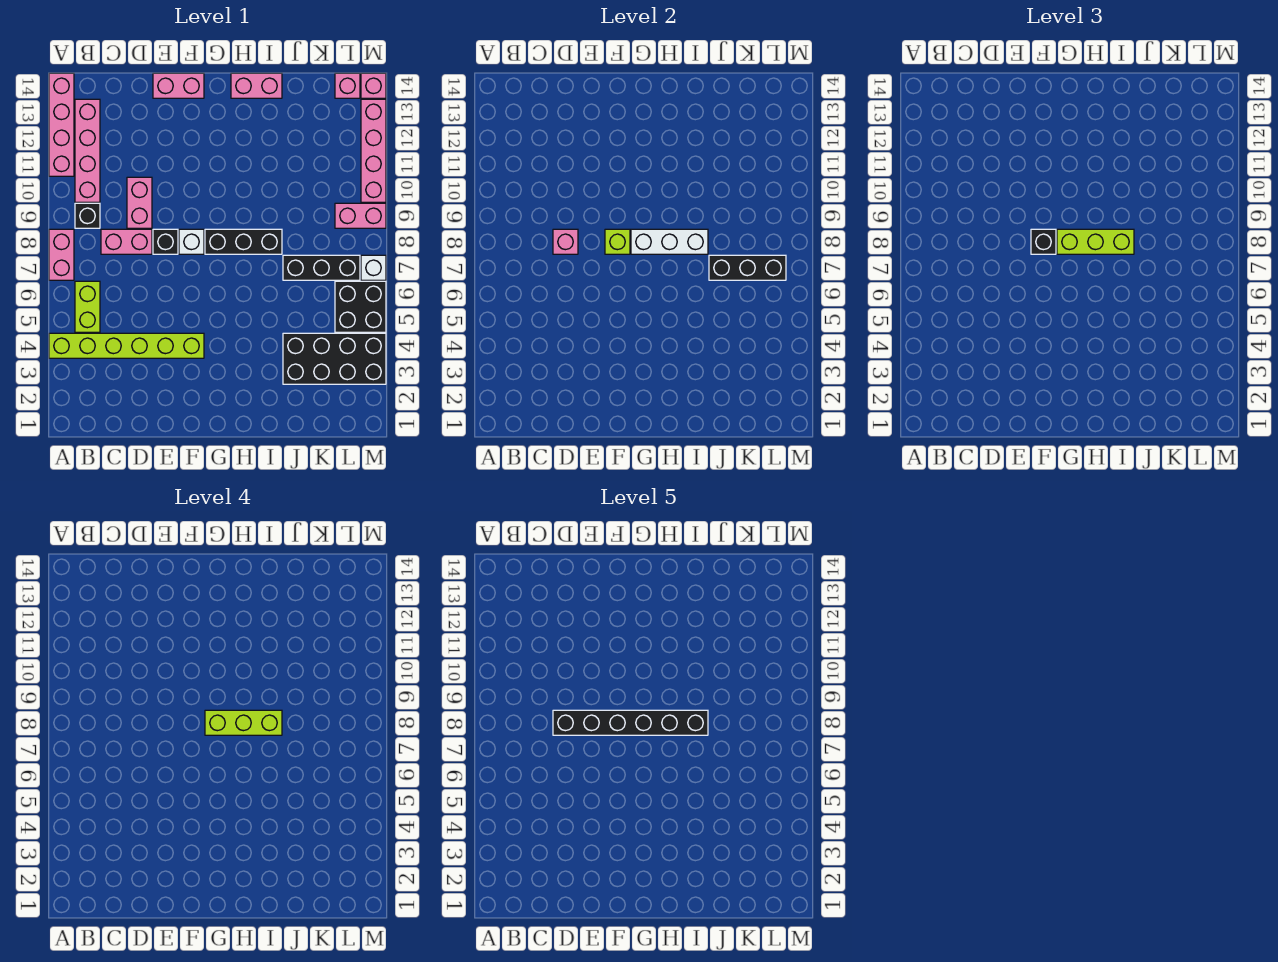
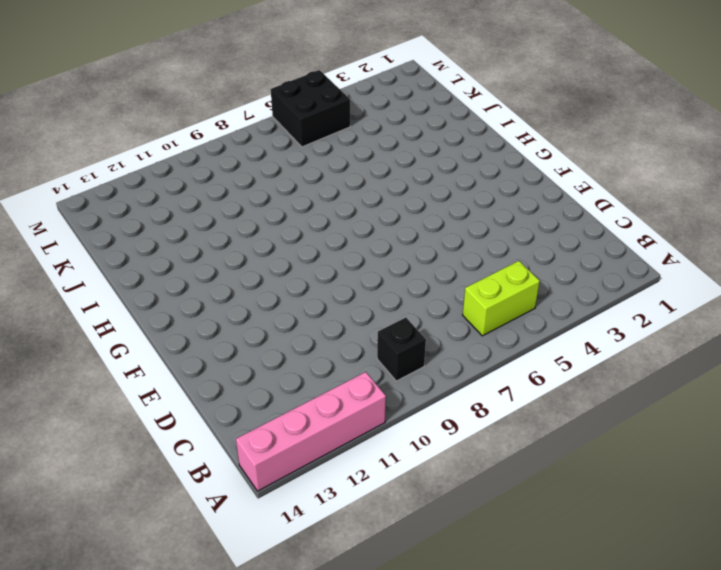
none -> lime brick A4:F4 level 1
none -> pink brick A7:A8 level 1
none -> pink brick B10:B13 level 1

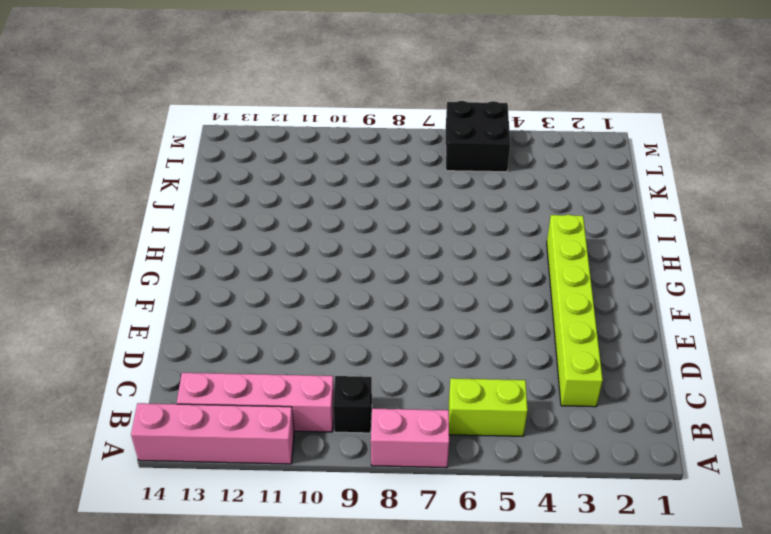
lime brick C3:H3 level 1 -> lime brick A4:F4 level 1
none -> pink brick C8:D8 level 1
none -> pink brick D9:D10 level 1
none -> black brick E8 level 1

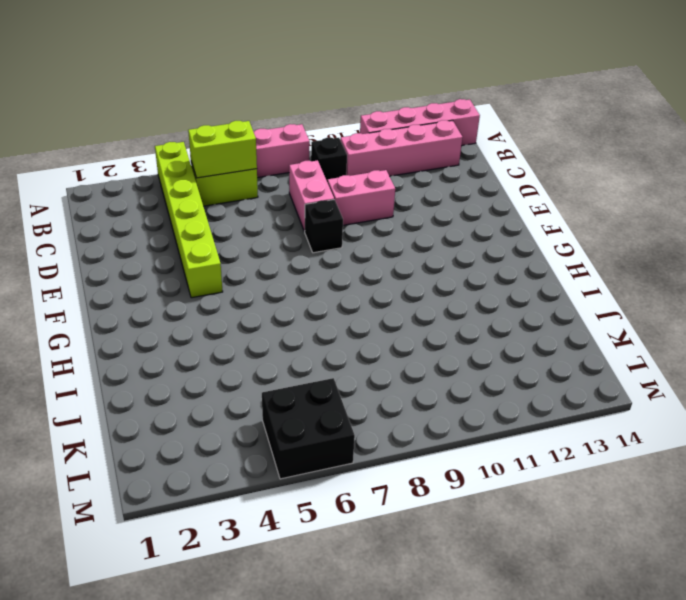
lime brick B5:B6 level 2 -> none
none -> pink brick E14:F14 level 1
none -> white brick F8 level 1
none -> black brick G8:I8 level 1

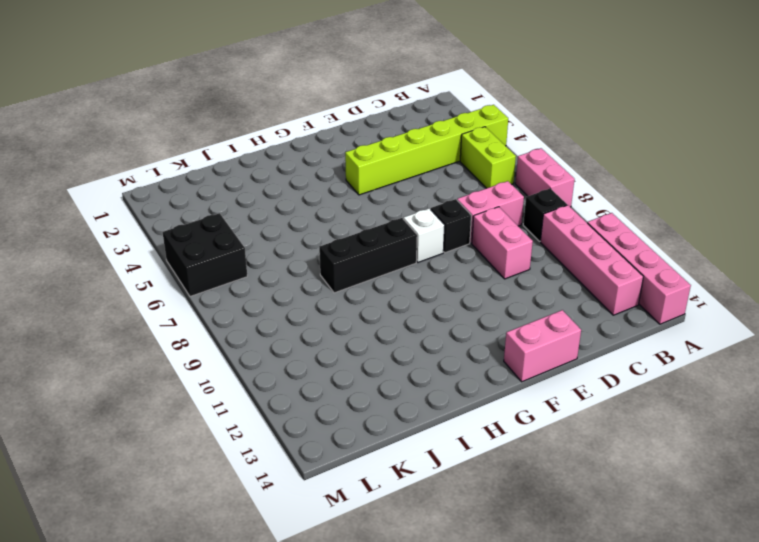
none -> pink brick H14:I14 level 1
none -> black brick J3:M4 level 1
none -> black brick J7:L7 level 1

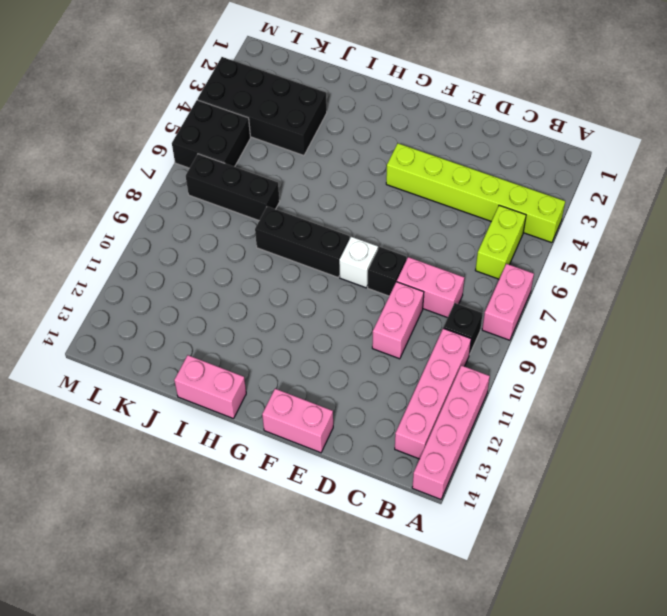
none -> pink brick L9:M9 level 1
none -> pink brick L14 level 1
none -> white brick M7 level 1

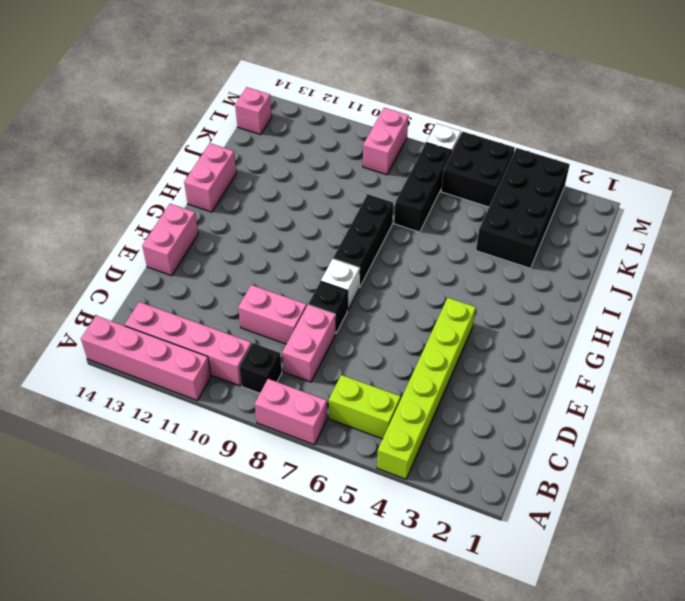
none -> pink brick M10:M13 level 1
none -> pink brick M14 level 1
none -> pink brick D8 level 2

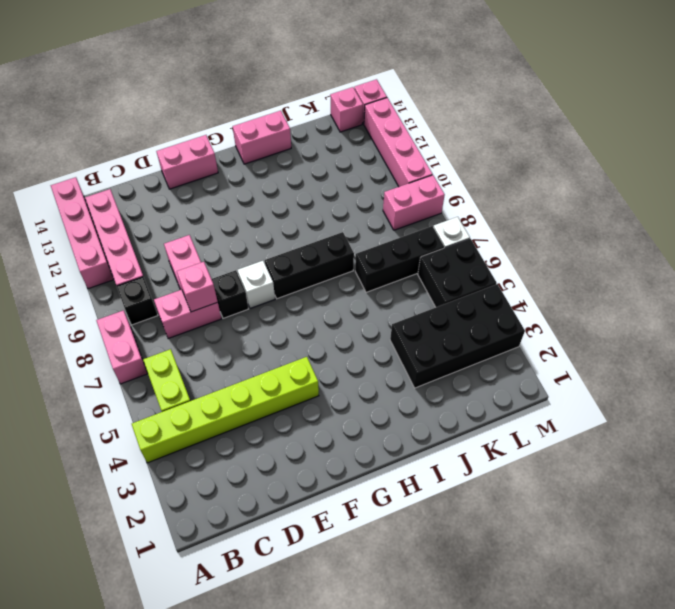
none -> lime brick F8 level 2
none -> white brick G8:I8 level 2
none -> black brick J7:L7 level 2

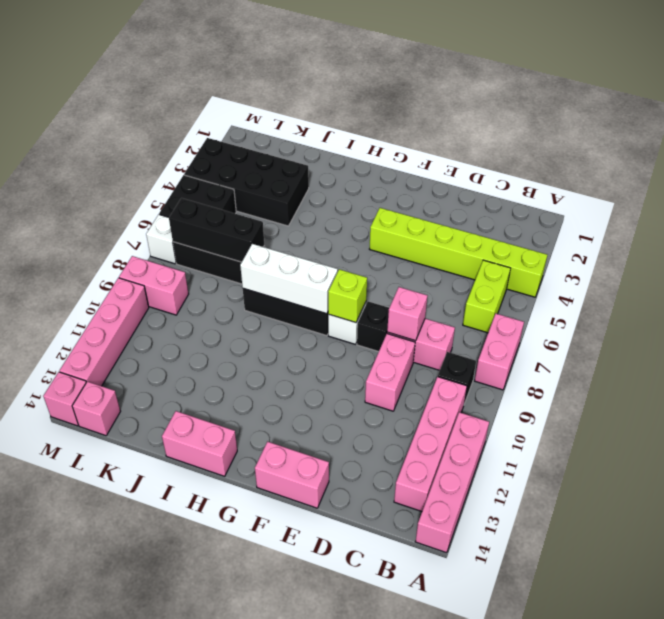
none -> black brick F8 level 3
none -> lime brick G8:I8 level 3
none -> lime brick G8:I8 level 4

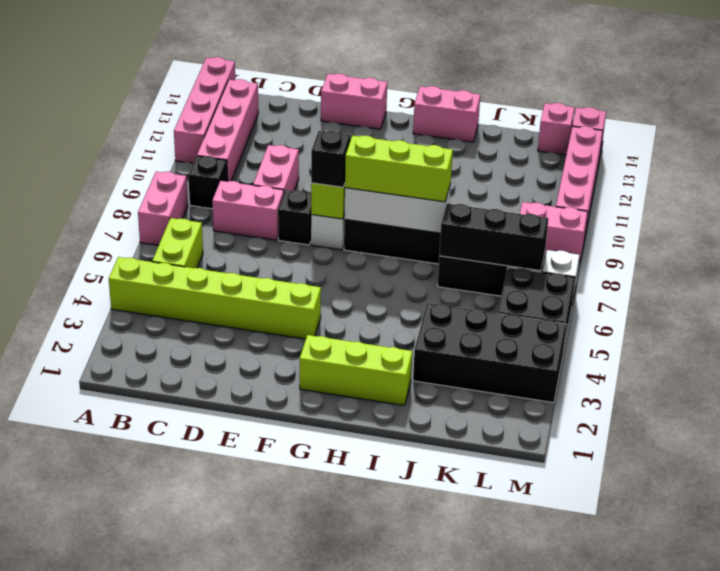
lime brick G2:I2 level 1 -> lime brick G8:I8 level 4
none -> pink brick D8 level 2
none -> black brick D8:I8 level 5

